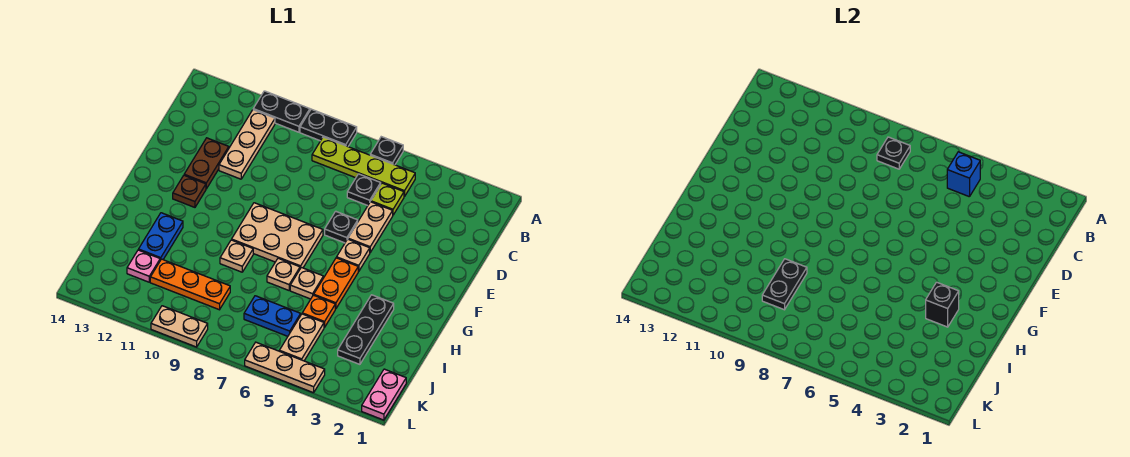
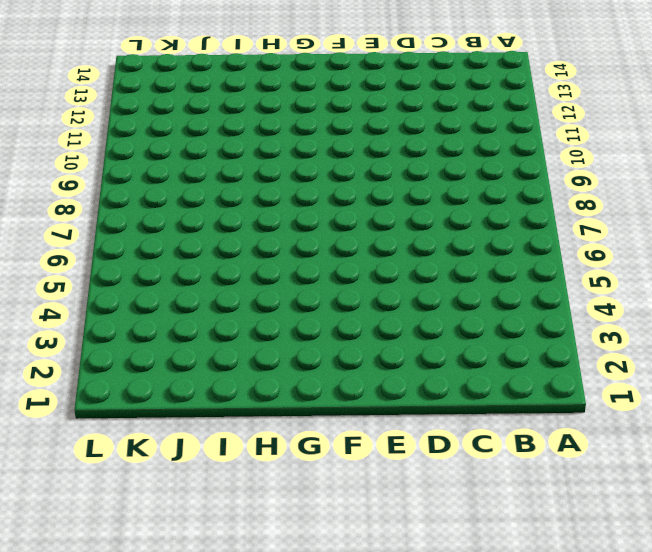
none -> black plate A6 level 1
none -> black plate A8:A9 level 1
none -> black plate A10:A11 level 1
none -> lime plate B5:B8 level 1

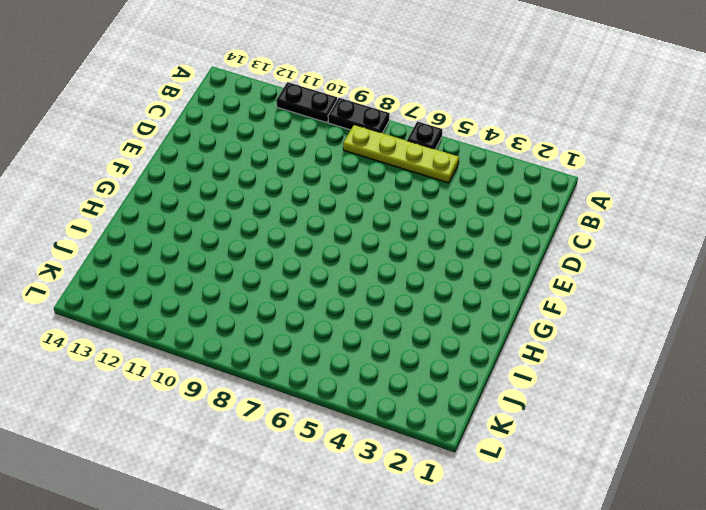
none -> tan plate B11:D11 level 1
none -> lime plate C5 level 1
none -> black plate C6 level 1
none -> tan plate D5:E5 level 1

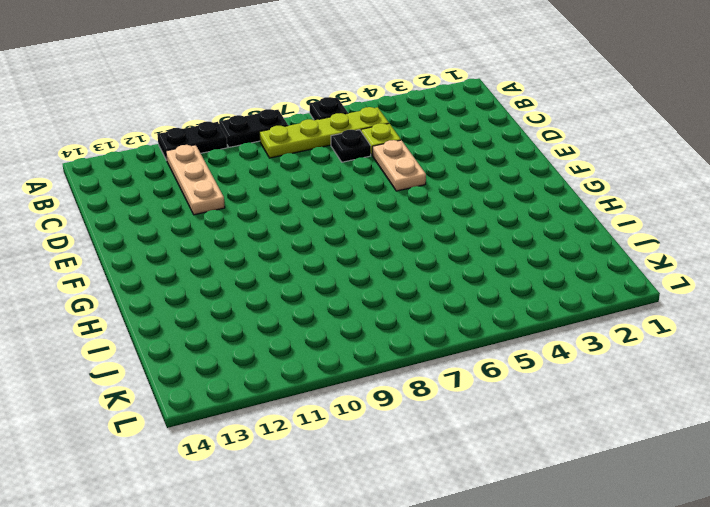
none -> brown plate D12:E12 level 1
none -> black plate E6 level 1
none -> tan plate F5 level 1
none -> tan plate F7:G9 level 1

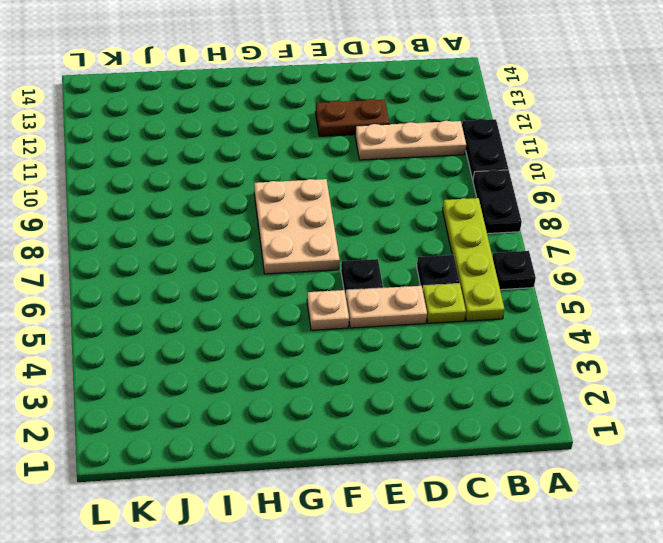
none -> brown plate F12 level 1
none -> orange plate G5:H5 level 1
none -> black plate H3:J3 level 1
none -> tan plate H6 level 1

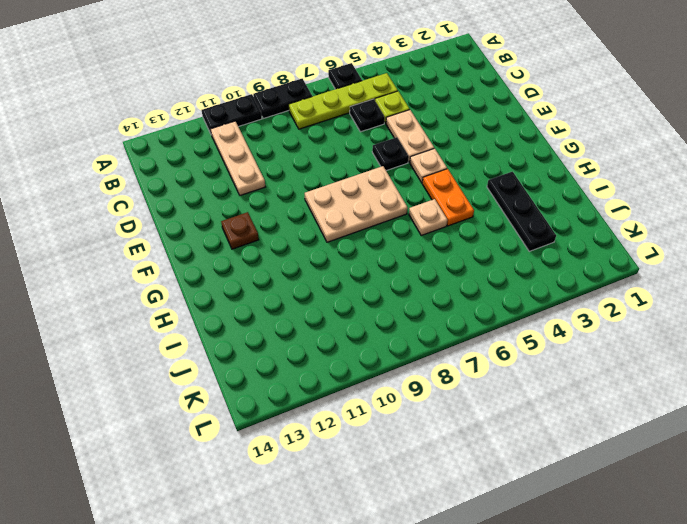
none -> brown plate D12:E12 level 1
none -> tan plate H7 level 1
none -> tan plate H9 level 1
none -> blue plate H12:I12 level 1

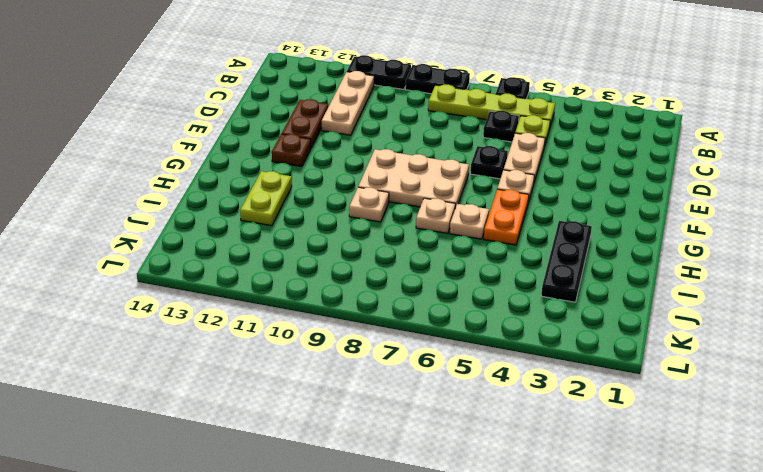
lime plate H12:I12 level 1 -> blue plate H12:I12 level 1
none -> orange plate I5 level 1
none -> tan plate J5:K5 level 1
none -> blue plate J6:J7 level 1
none -> orange plate J9:J11 level 1

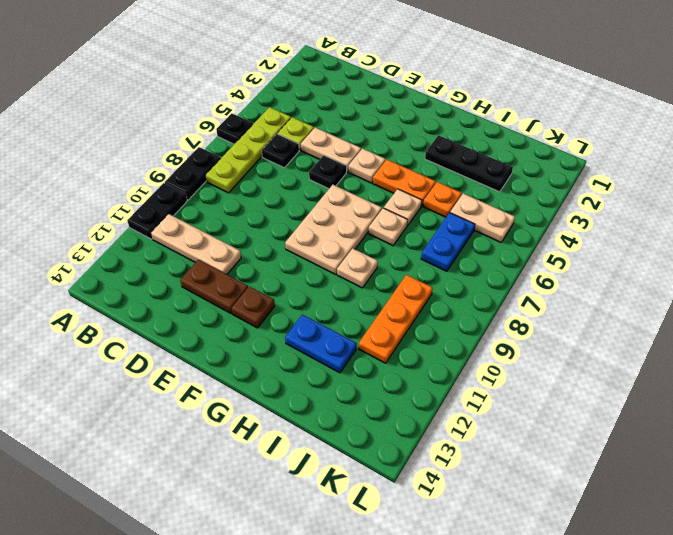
none -> pink plate J12 level 1
none -> pink plate K1:L1 level 1
none -> tan plate L4:L6 level 1
none -> tan plate L9:L10 level 1

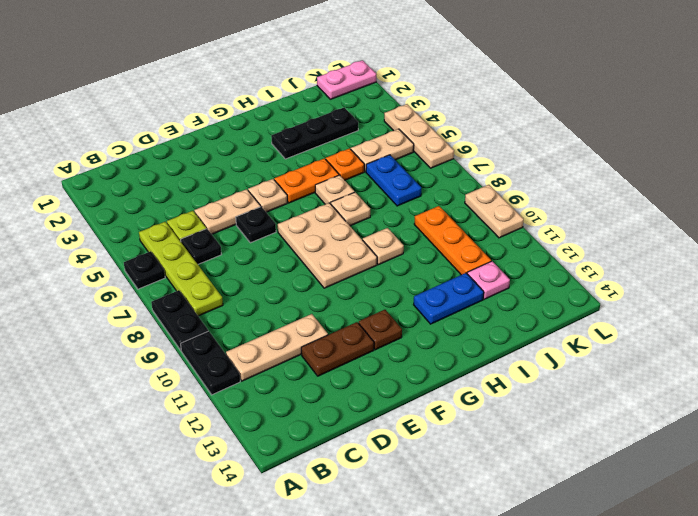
none -> blue brick B5 level 2
none -> black plate B8 level 2
none -> black brick H3 level 2
none -> black plate I9:J9 level 2

